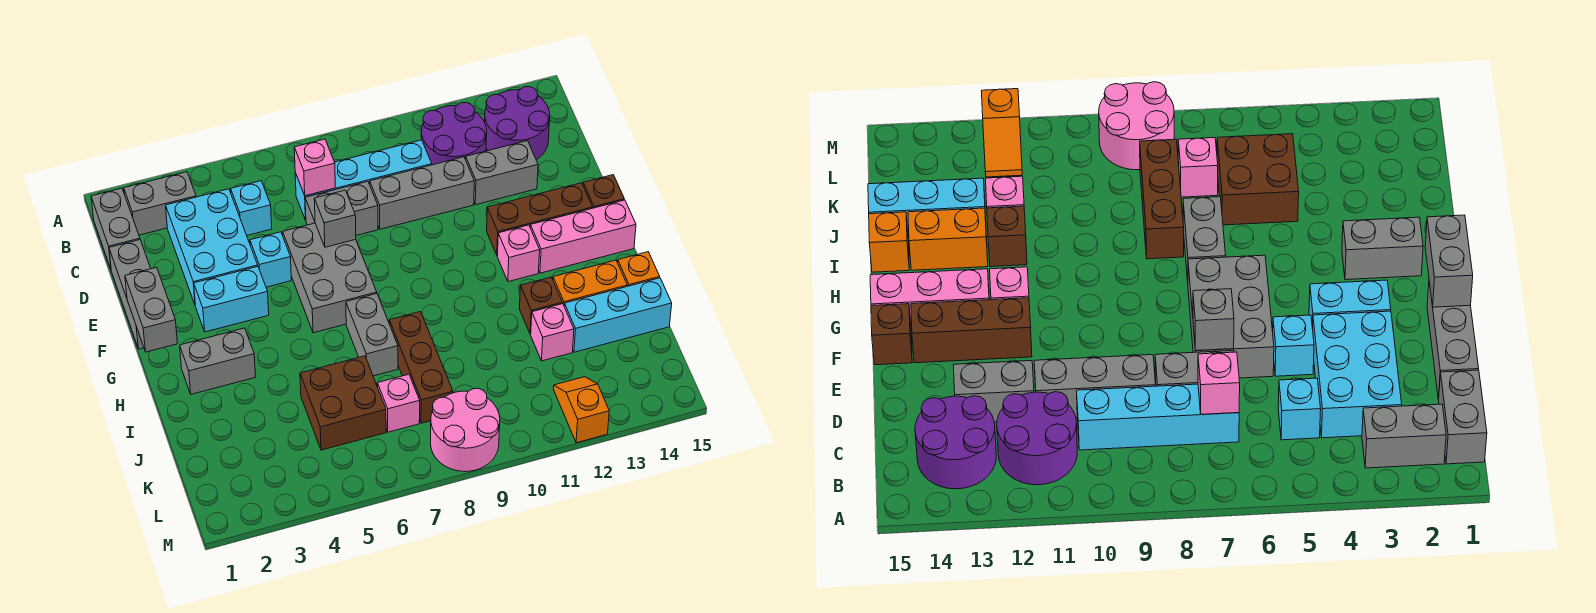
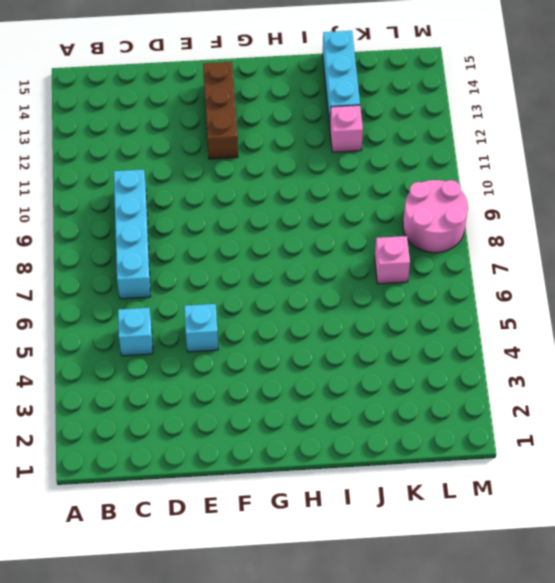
none -> grey brick B1:C1 level 1
none -> grey brick B2:B3 level 1
none -> purple round brick B11:C12 level 1
none -> purple round brick B13:C14 level 1

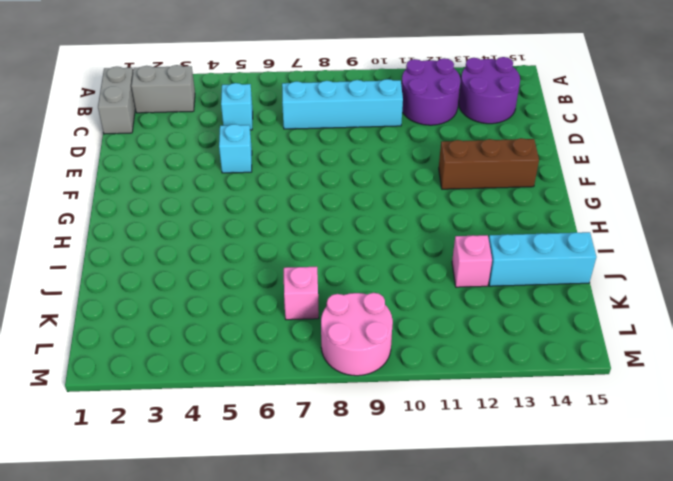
none -> cyan brick C3:E4 level 1
none -> grey brick D1:F1 level 1
none -> grey brick D7:D8 level 1
none -> grey brick D9:D11 level 1

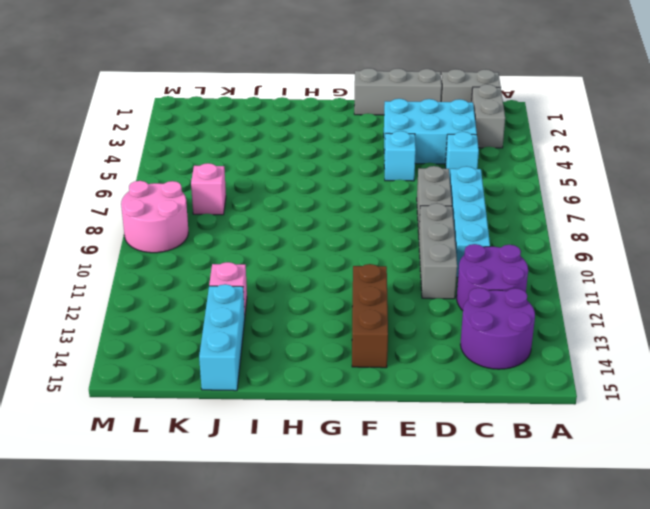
none -> grey brick D12:D13 level 1
none -> grey brick E6:G7 level 1
none -> cyan brick F3:F4 level 1
none -> brown brick F15 level 1

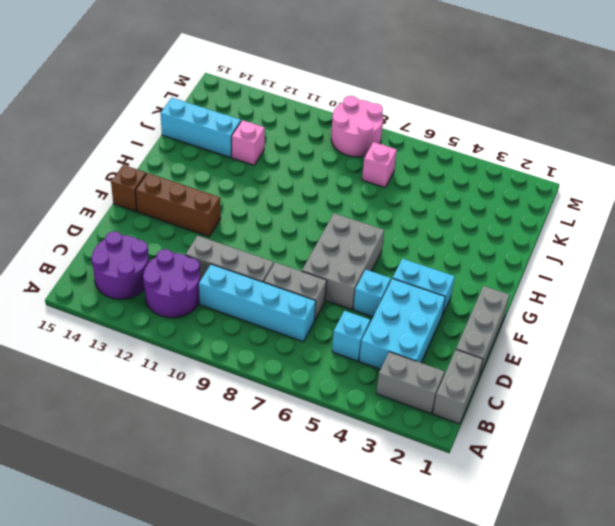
none -> grey brick D12:D13 level 1
none -> pink brick G12 level 1
none -> pink brick G13:G15 level 1
none -> grey brick H2:H3 level 1

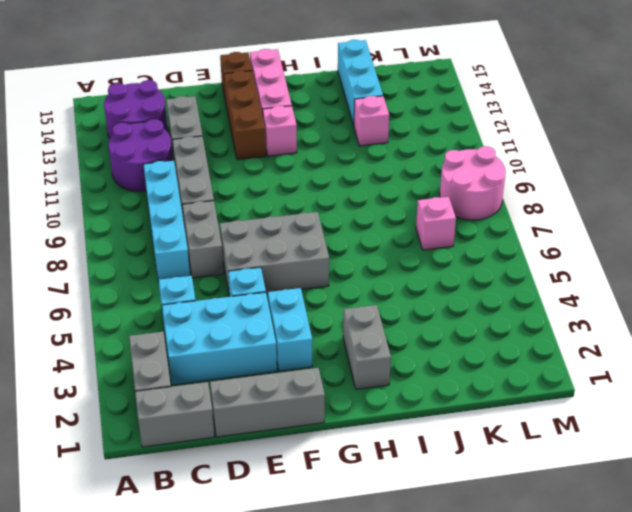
none -> grey brick H7:I7 level 1
none -> brown brick I8:K8 level 1
none -> brown brick I12 level 1
none -> orange brick I13:I14 level 1

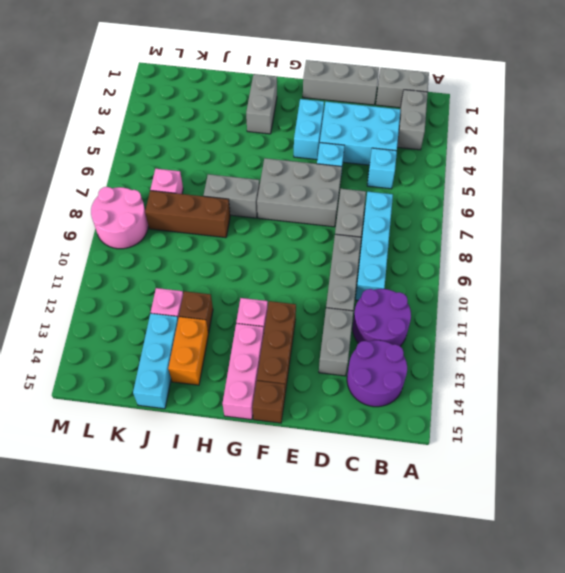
none -> orange brick I15 level 1
none -> brown brick J5:K6 level 1
none -> orange slope L12:M12 level 1 top M
none -> pink brick C7 level 2

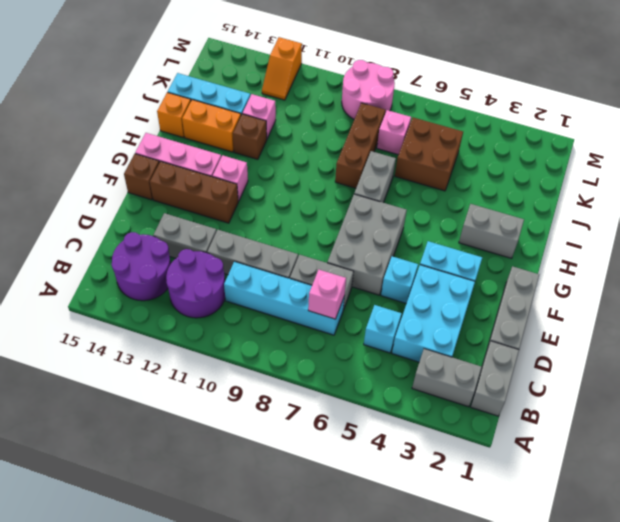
none -> grey brick E7 level 2
none -> grey brick F1:G1 level 2

